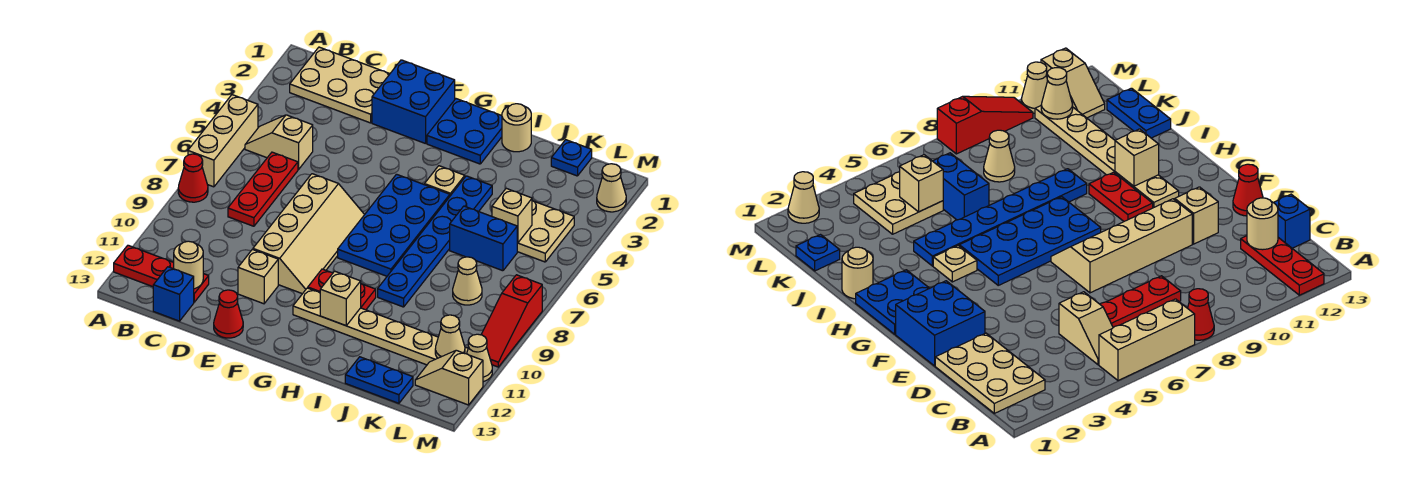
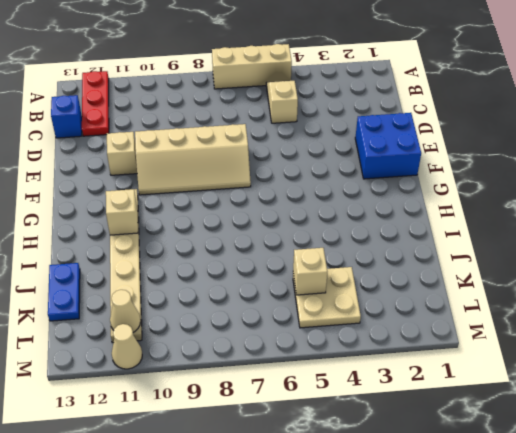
none -> red cone A8 level 1
none -> tan plate B1:D2 level 1
none -> red plate C6:C8 level 1
none -> red cone E13 level 1

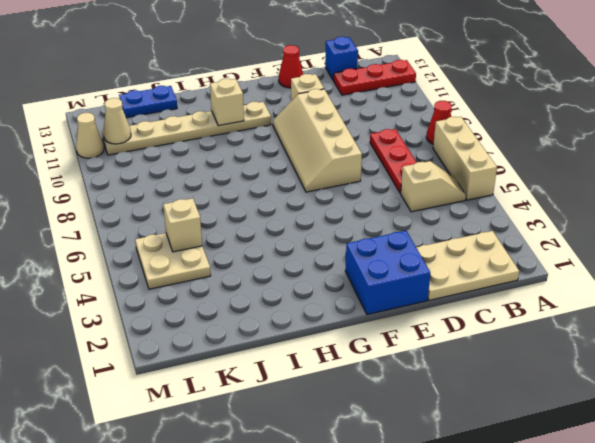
none -> blue plate G1:H2 level 1
none -> blue plate G5:H8 level 1
none -> red plate G10:H10 level 1
none -> tan plate H4 level 1

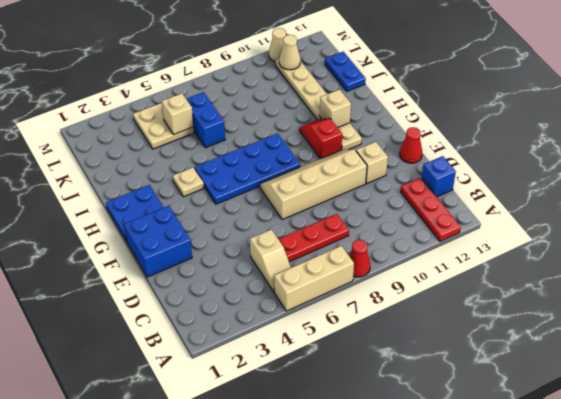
red slope G10:H10 level 1 top G -> red plate G10:H10 level 1
none -> tan plate B1:D2 level 1
none -> tan round brick I1 level 1
none -> blue plate I4:I9 level 1
none -> blue plate K1 level 1

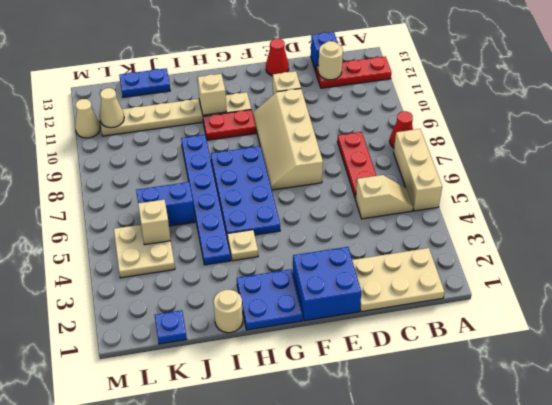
none -> tan cone K8 level 1
none -> tan slope L12:M12 level 1 top M
none -> tan cone M2 level 1
none -> red slope M8:M10 level 1 top 8

